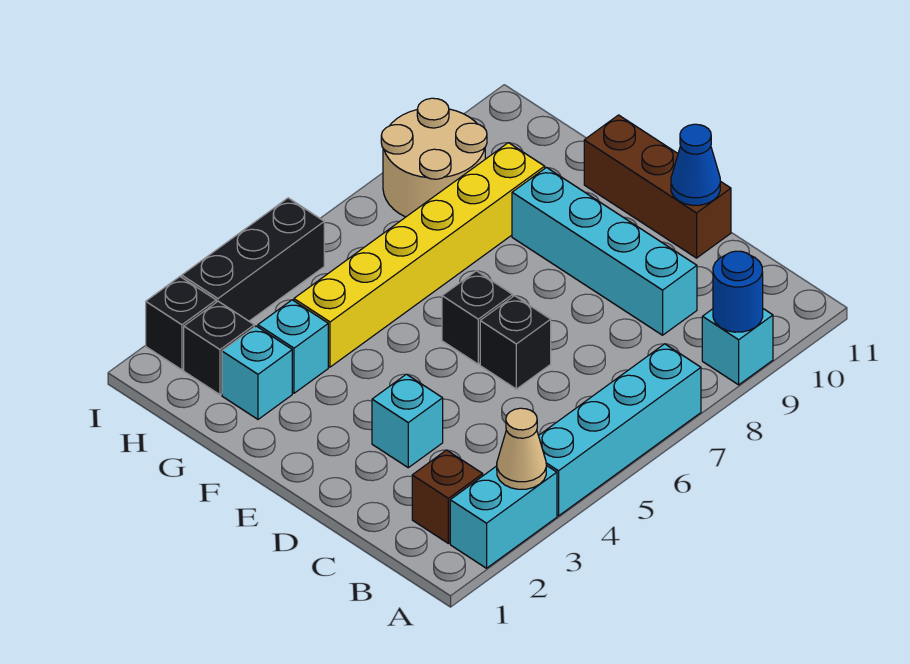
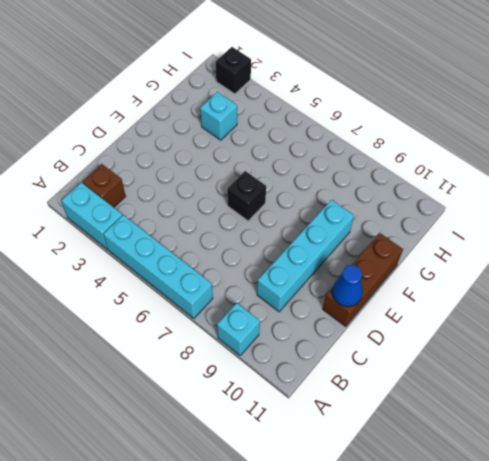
none -> cyan brick D3 level 1
none -> black brick D6 level 1
none -> cyan brick G2 level 1

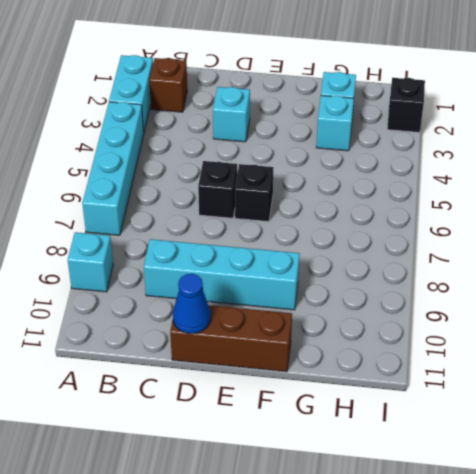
none -> yellow brick G4:G9 level 1
none -> black brick H2 level 1
none -> tan round brick H8:I9 level 1

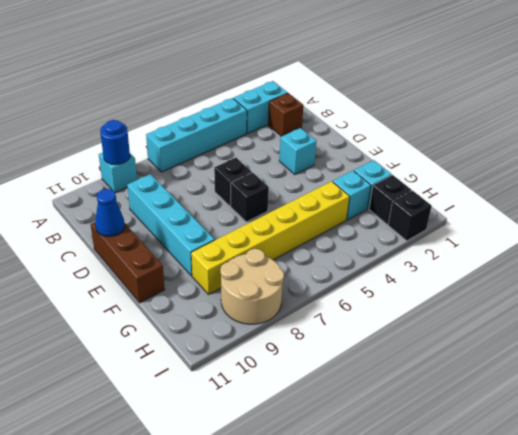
none -> black brick I3:I5 level 1
none -> tan cone A3 level 2

